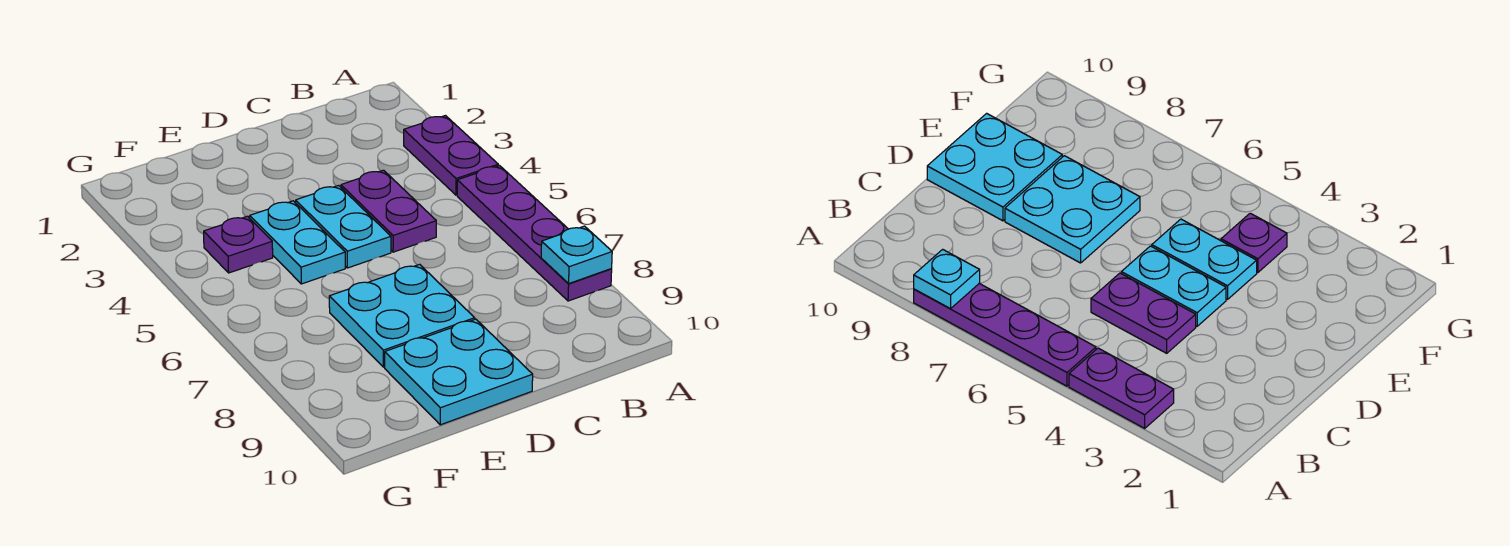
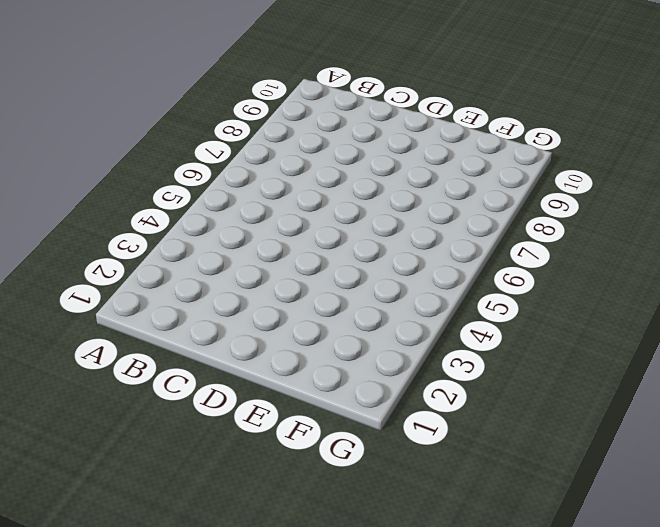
none -> purple plate A3:A4 level 1
none -> purple plate A5:A8 level 1

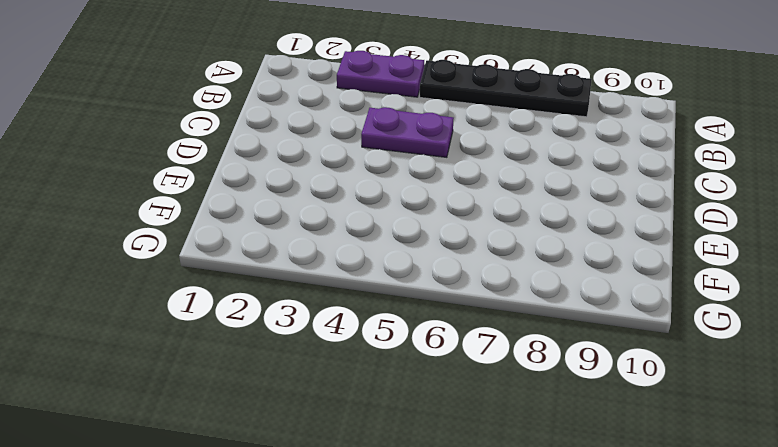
black plate A5:A8 level 1 -> purple plate A5:A8 level 1
none -> cyan plate D4:D5 level 1
none -> cyan plate D7:E8 level 1

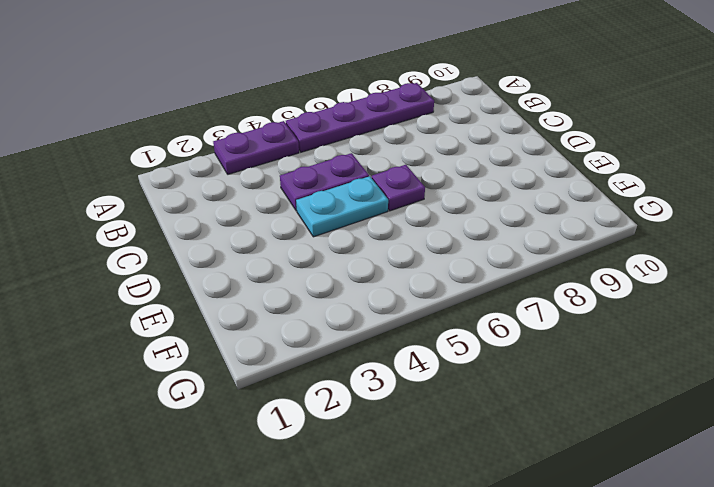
purple plate D6 level 1 -> purple plate F4 level 1
none -> cyan plate D7:E8 level 1
none -> cyan plate D9:E10 level 1

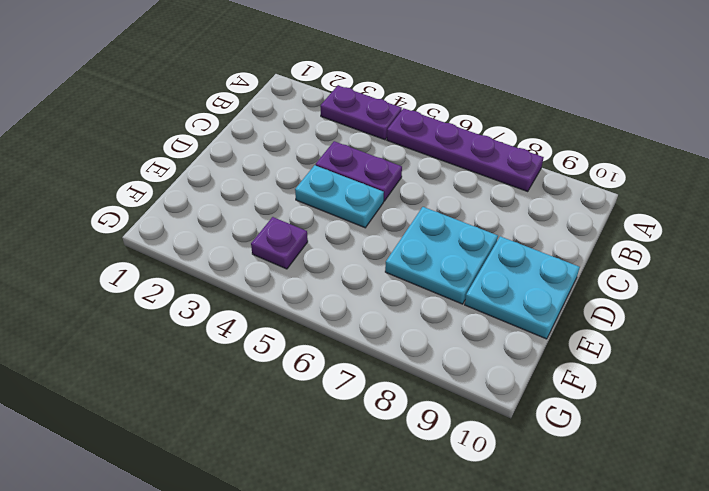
none -> cyan plate E4:E5 level 1
none -> cyan plate A8 level 2

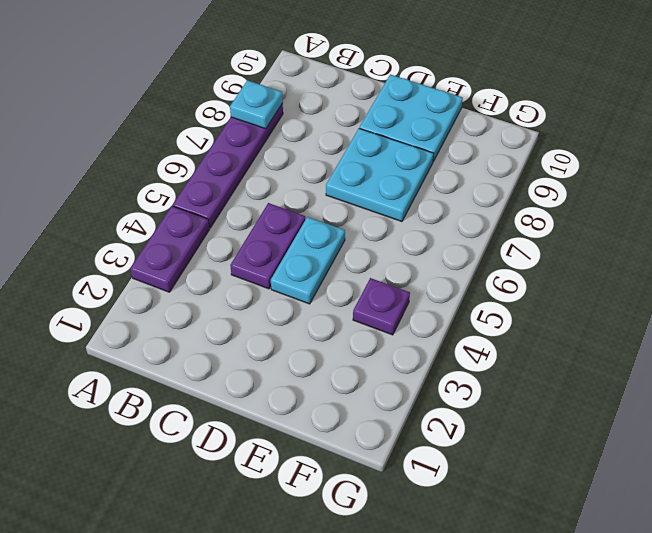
none -> cyan plate E4:E5 level 1

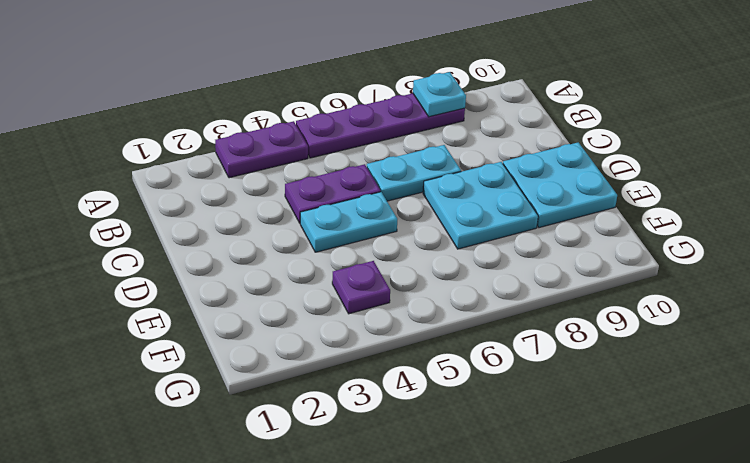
cyan plate C6:C7 level 1 -> cyan plate E4:E5 level 1

